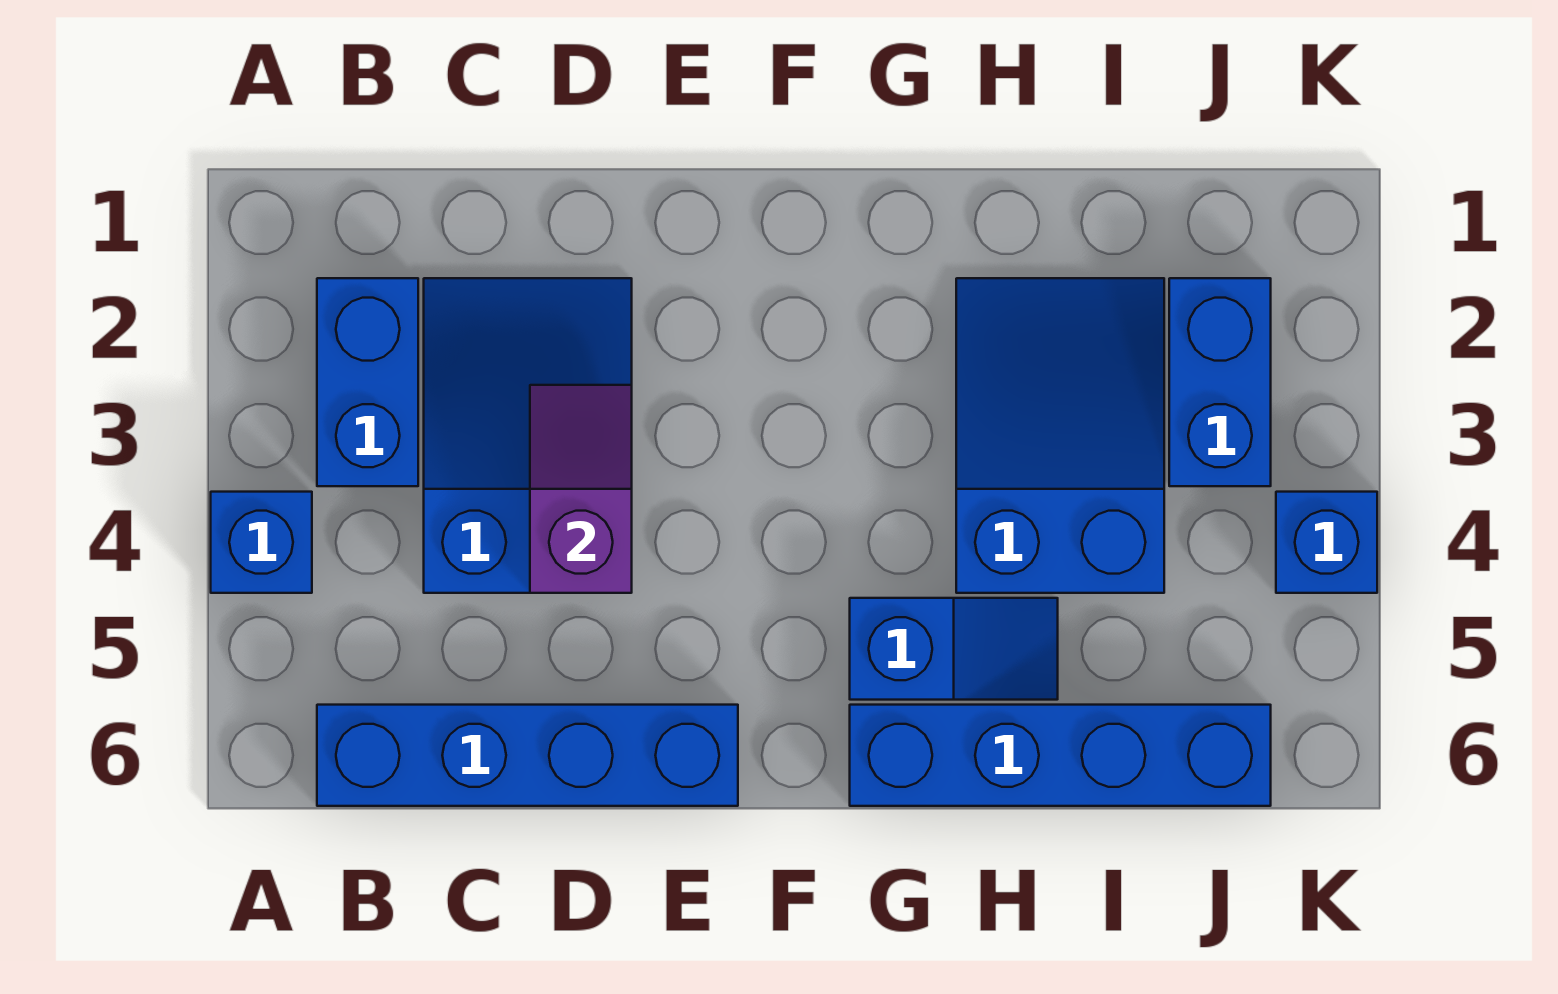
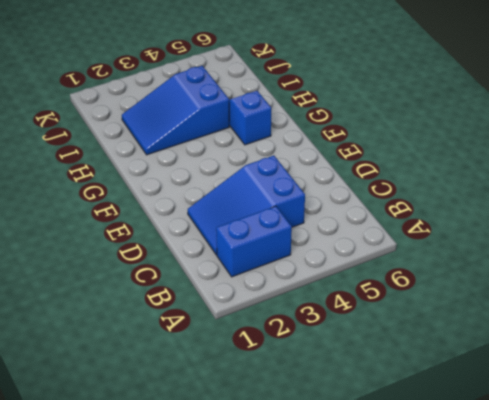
none -> blue brick A4 level 1
none -> blue brick B6:E6 level 1

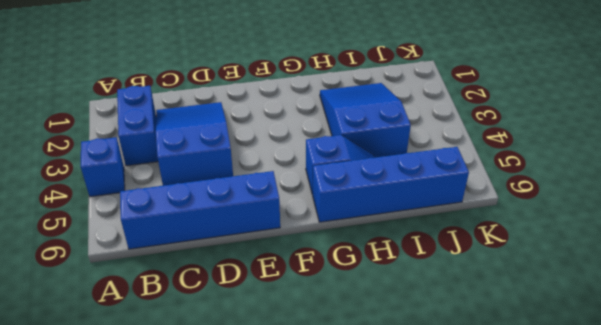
none -> blue brick J2:J3 level 1
none -> blue brick K4 level 1

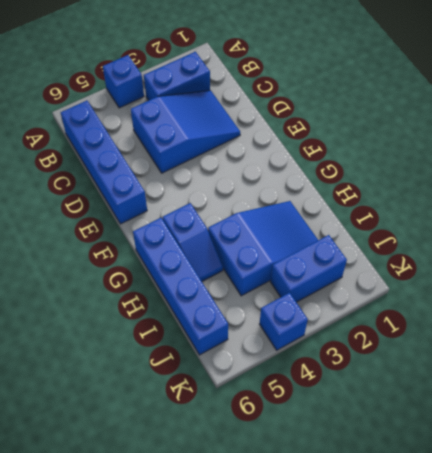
none -> purple slope D3:D4 level 2 top 4

